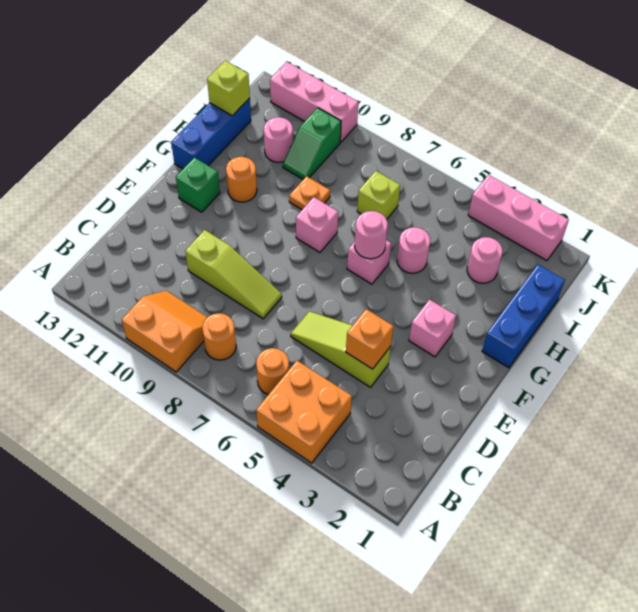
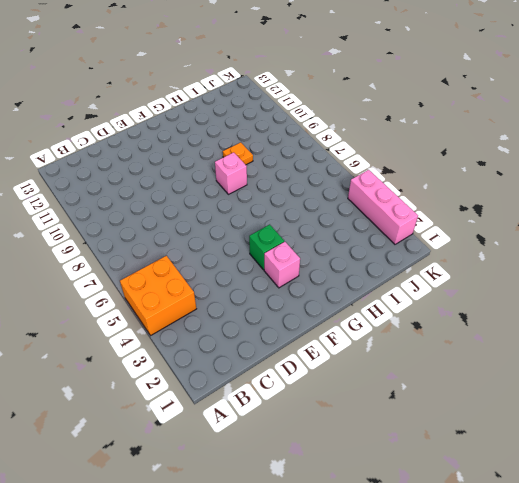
green brick F4 level 1 -> green brick F12 level 1
none -> orange slope A9:B10 level 1 top A
none -> orange round brick B6 level 1
none -> orange round brick B8 level 1

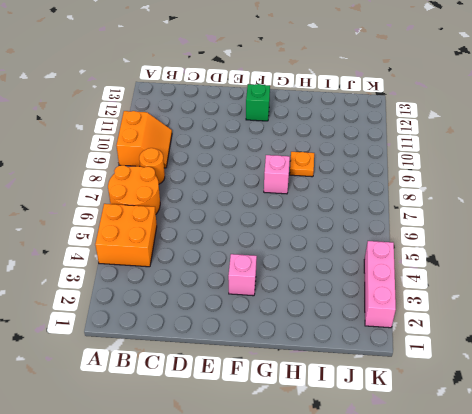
orange round brick A6:B7 level 1 -> orange round brick B6 level 1
none -> lime slope D4:D6 level 1 top 4
none -> lime slope D8:D10 level 1 top 10
none -> blue brick G1:I1 level 1

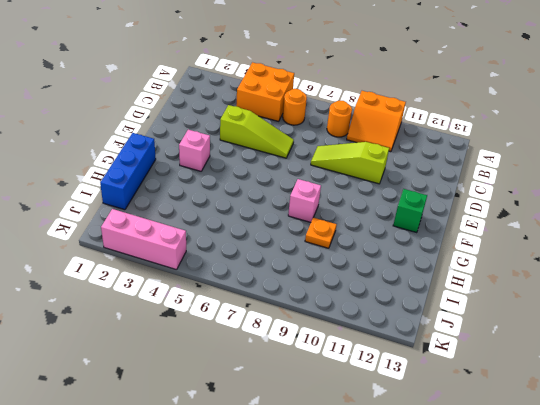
none -> pink brick G6 level 1
none -> orange round brick G11 level 1
none -> blue brick G13:I13 level 1

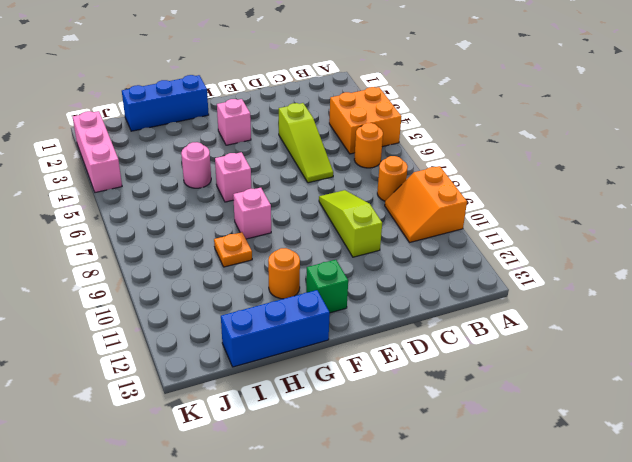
none -> pink round brick I3 level 1
none -> lime brick I7 level 1
none -> green slope I10:J10 level 1 top J

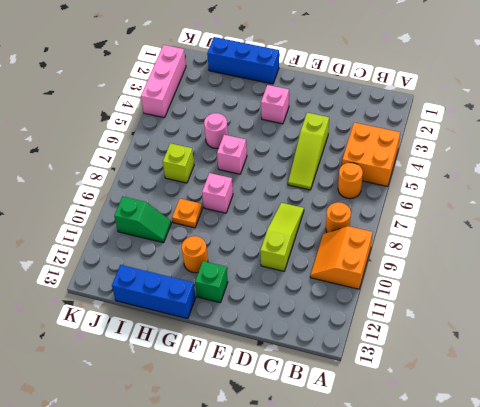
none -> pink round brick I3 level 1
none -> pink round brick I11 level 1
none -> pink brick K10:K12 level 1

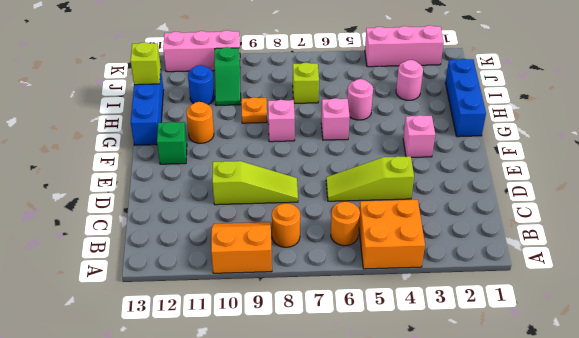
blue round brick I11 level 1 -> pink round brick I11 level 1
none -> orange brick D4 level 2
none -> pink round brick G6 level 2

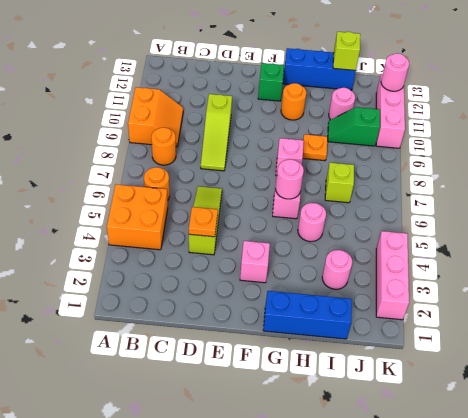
orange plate D4 level 2 -> orange brick D4 level 2
pink round brick K12 level 2 -> none

